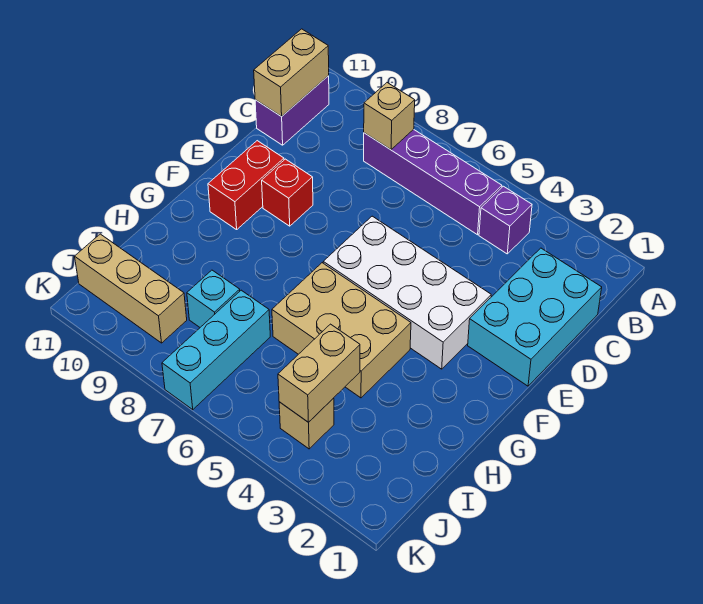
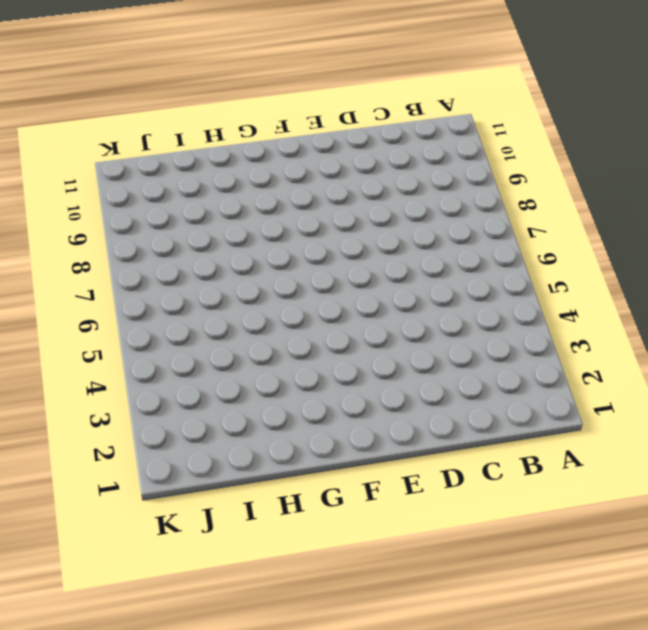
none -> purple brick B4 level 1
none -> purple brick B5:B8 level 1
none -> purple brick B11:C11 level 1

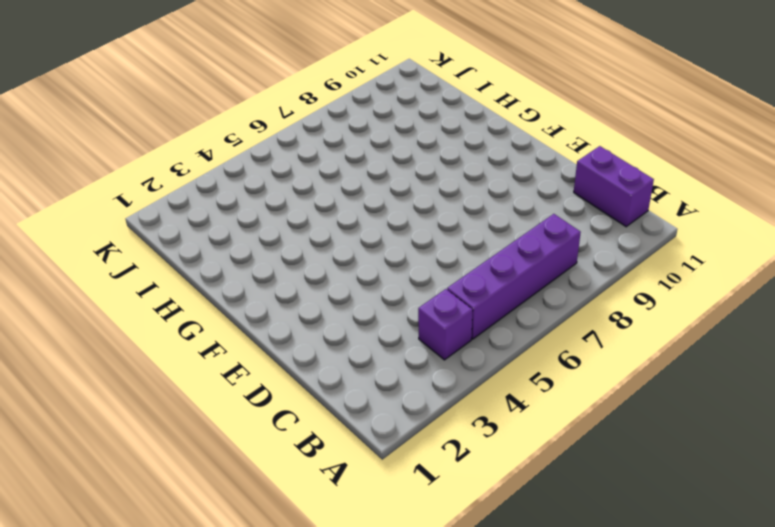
none -> cyan brick C1:E2 level 1
none -> white brick E3:F6 level 1
none -> red brick E9 level 1

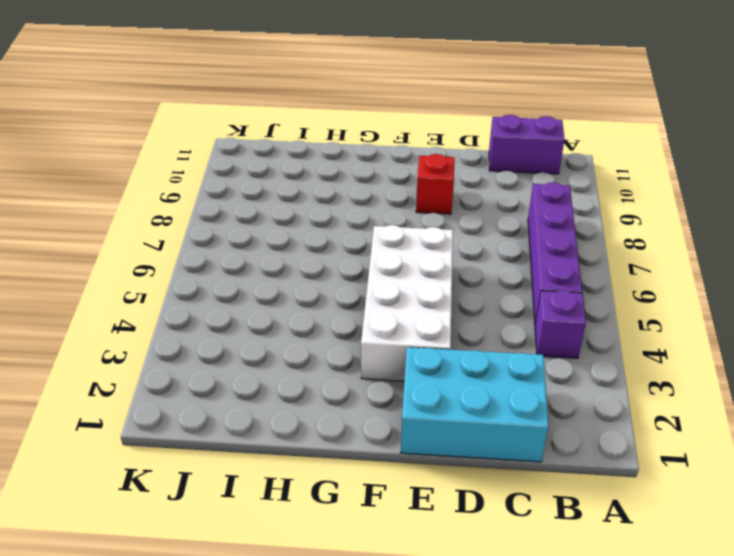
none -> red brick E10:F10 level 1
none -> tan brick G4:H6 level 1
none -> cyan brick I7:K7 level 1

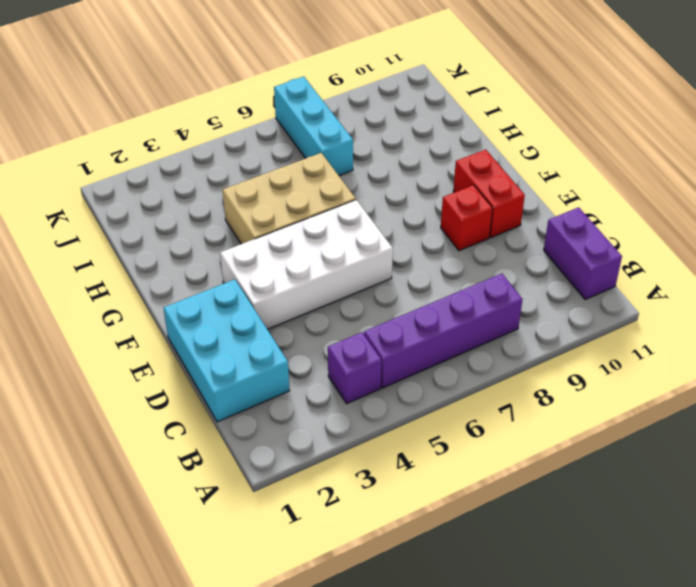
none -> cyan brick I8 level 1
none -> tan brick J4 level 1
none -> tan brick J9:J11 level 1

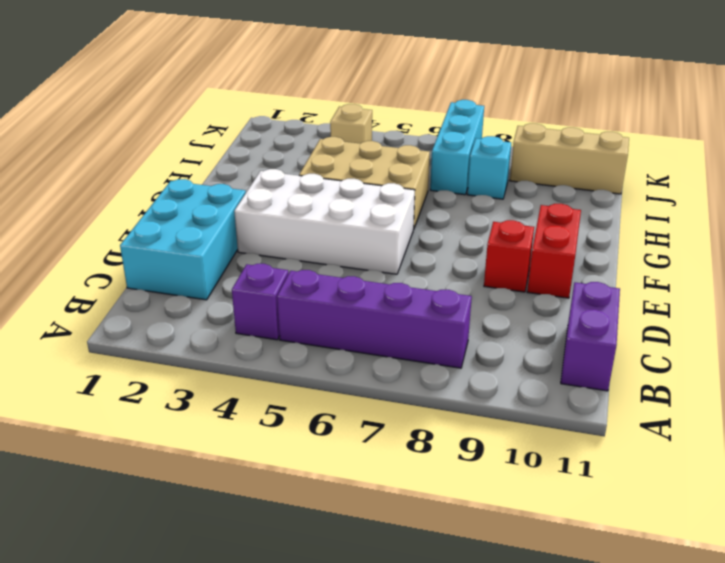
none -> tan brick B8 level 2
none -> tan brick B11:C11 level 2
none -> tan brick I4:J4 level 2

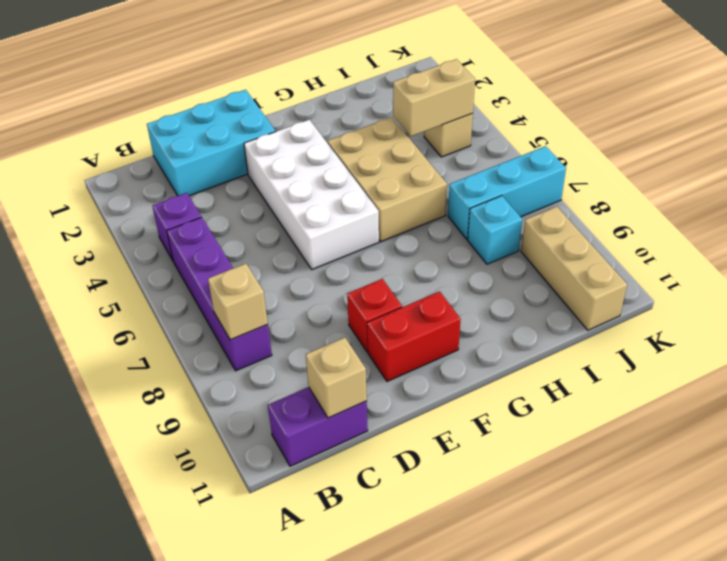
tan brick C11 level 2 -> tan brick B11:C11 level 2

